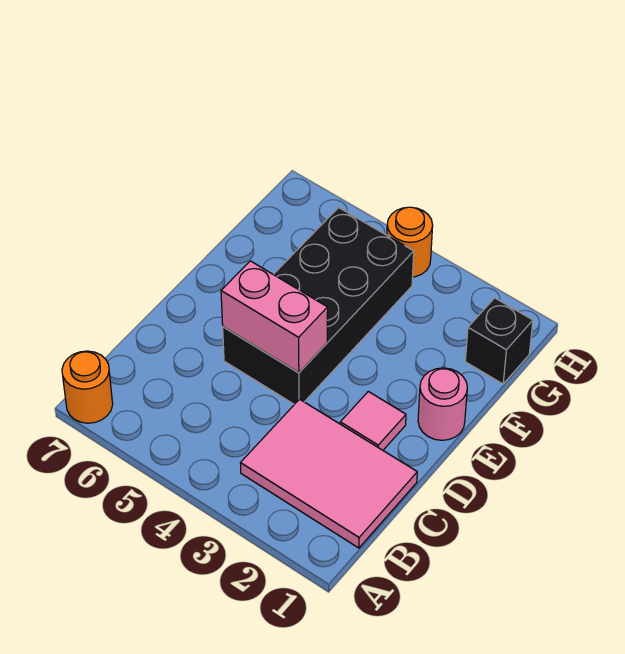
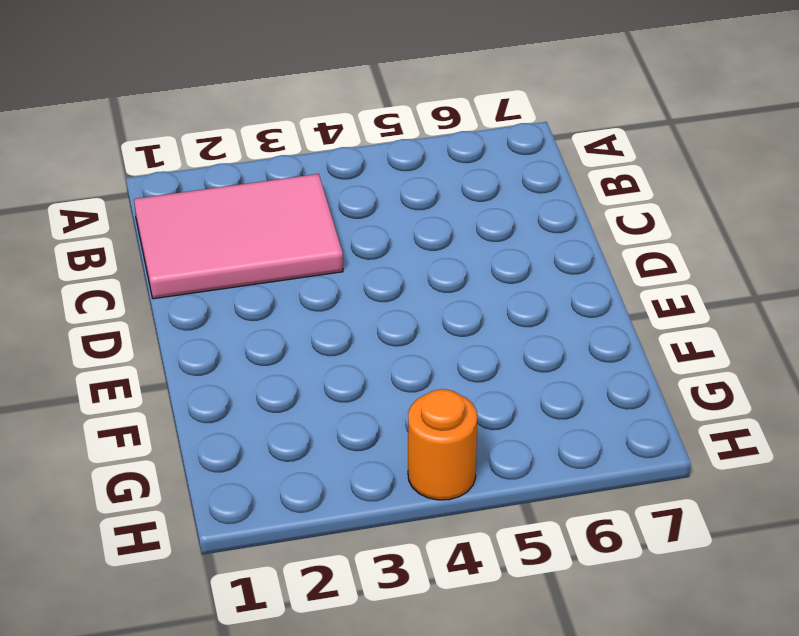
none -> orange round brick A7 level 1
none -> pink tile D2 level 1

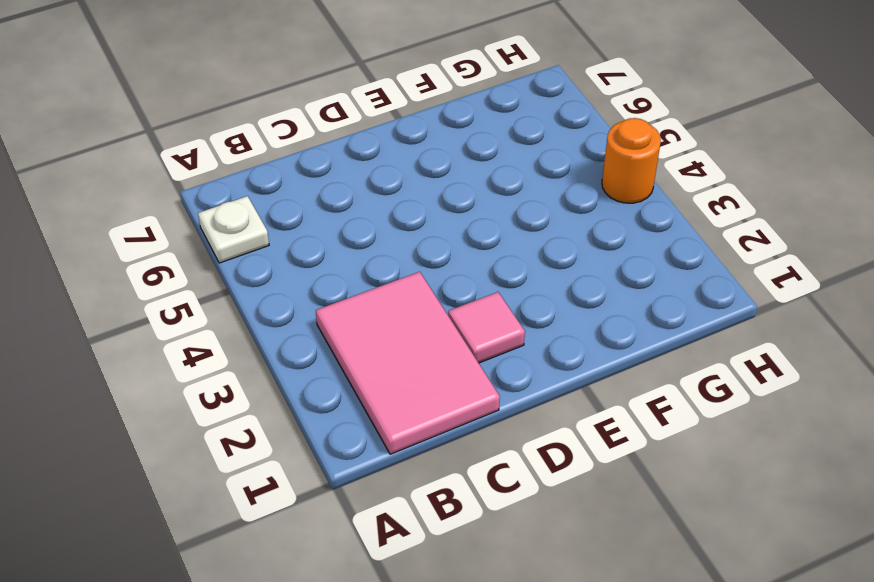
white plate A6 level 1 -> none
none -> orange round brick A7 level 1
none -> black brick D4:G5 level 1

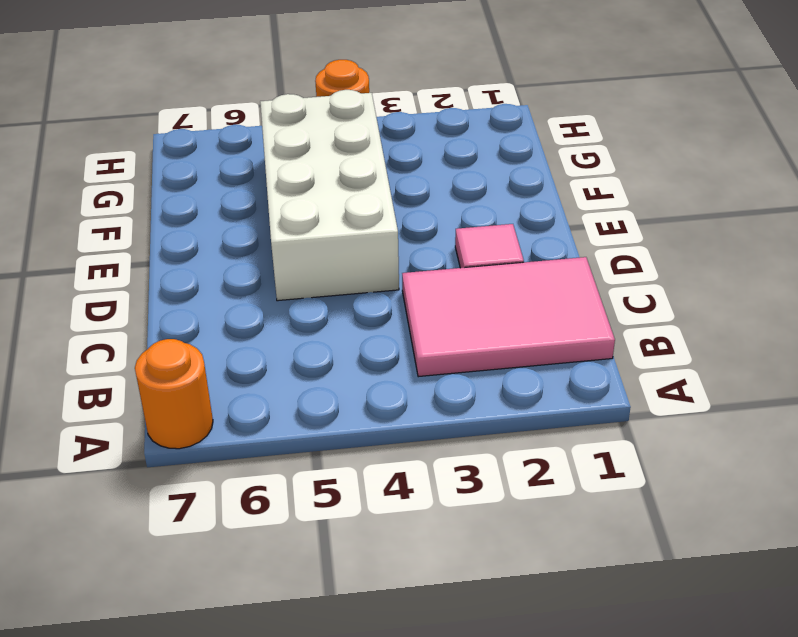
white brick D4:G5 level 1 -> black brick D4:G5 level 1
none -> pink round brick E1 level 1
none -> black brick G1 level 1

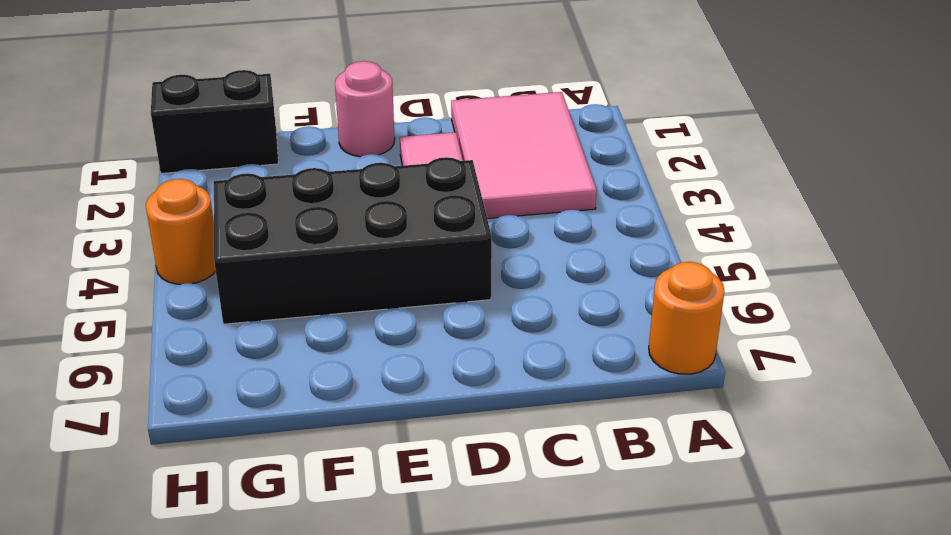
black brick G1:H1 level 1 -> black brick G1 level 1
none -> pink brick D4:D5 level 2

